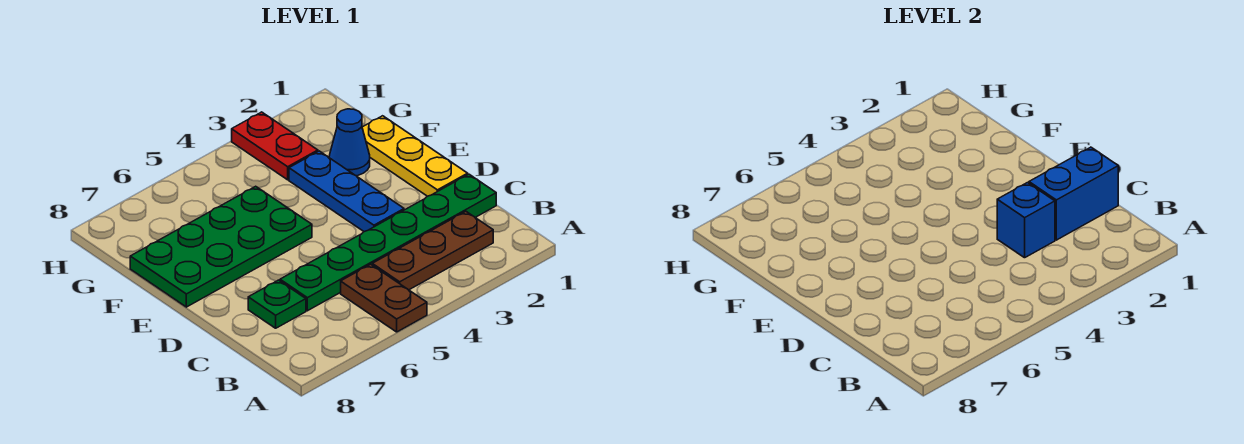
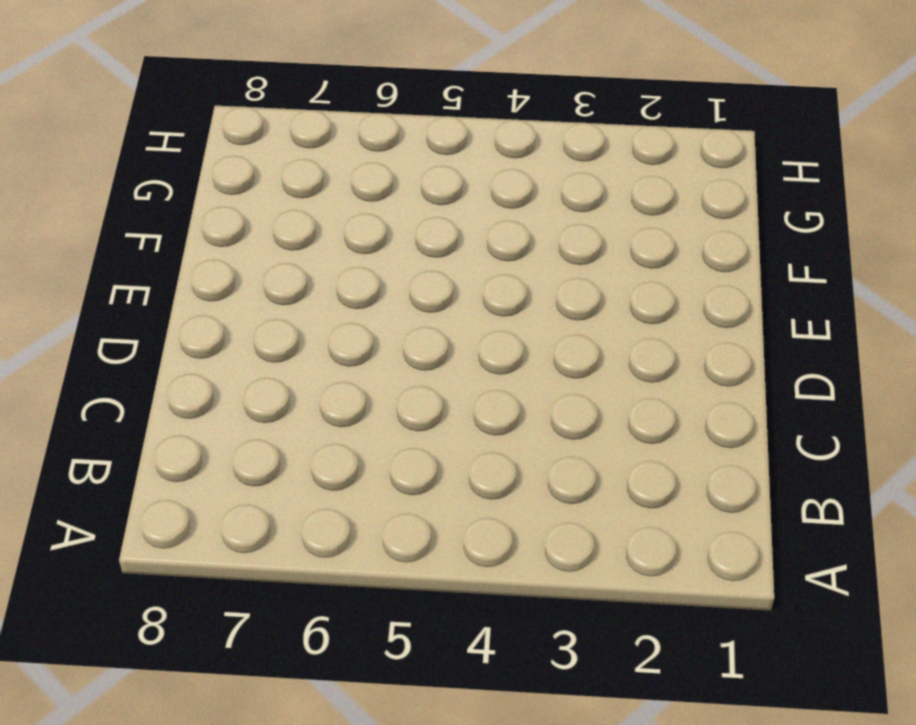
none -> brown plate A5:B5 level 1
none -> brown plate B2:B4 level 1

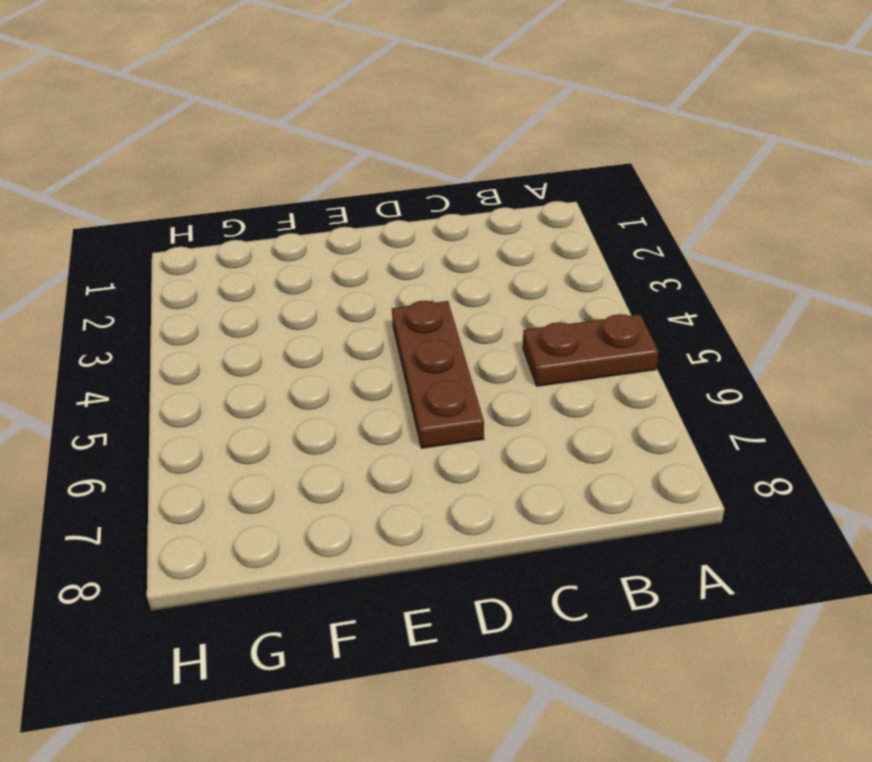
brown plate D4:D6 level 1 -> brown plate B2:B4 level 1
none -> green plate C1:C6 level 1
none -> green plate C7 level 1

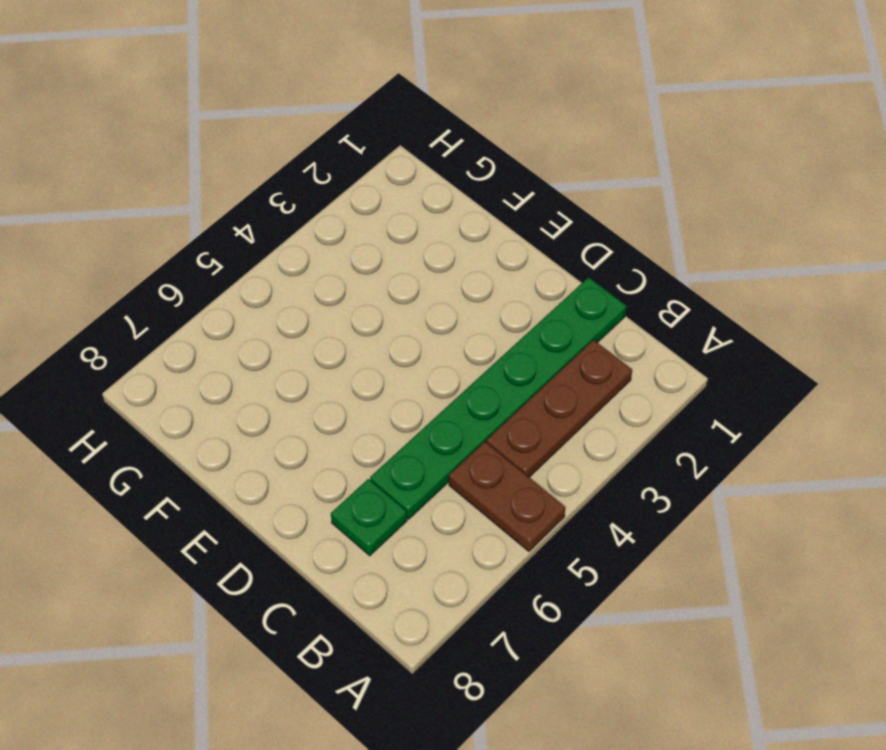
none -> yellow plate D1:F1 level 1
none -> blue plate D3:F3 level 1

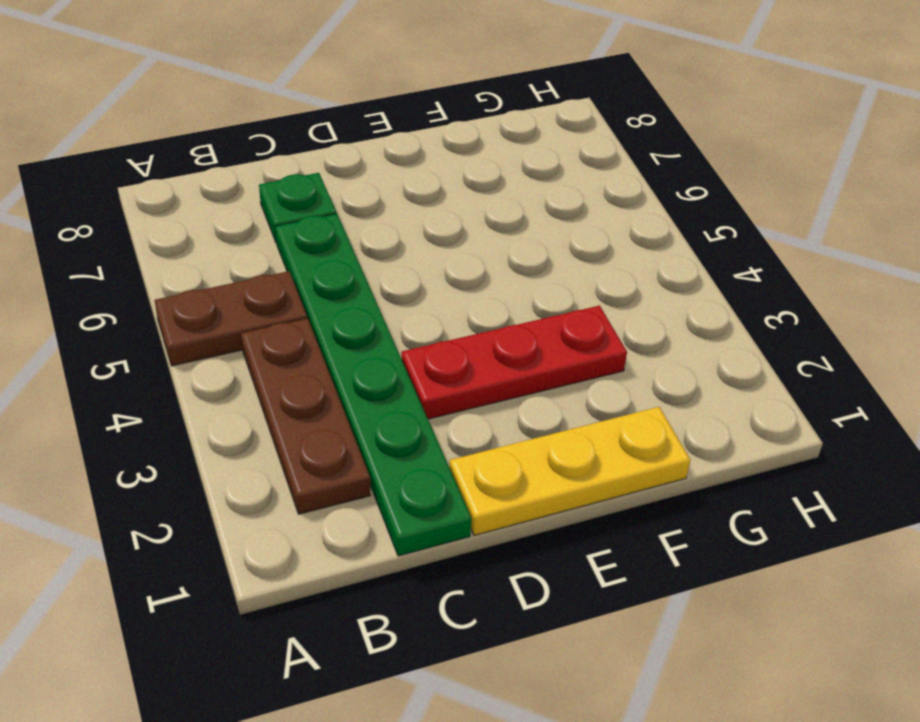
red plate D3:F3 level 1 -> blue plate D3:F3 level 1
none -> green plate E5:F8 level 1
none -> blue cone F2 level 1

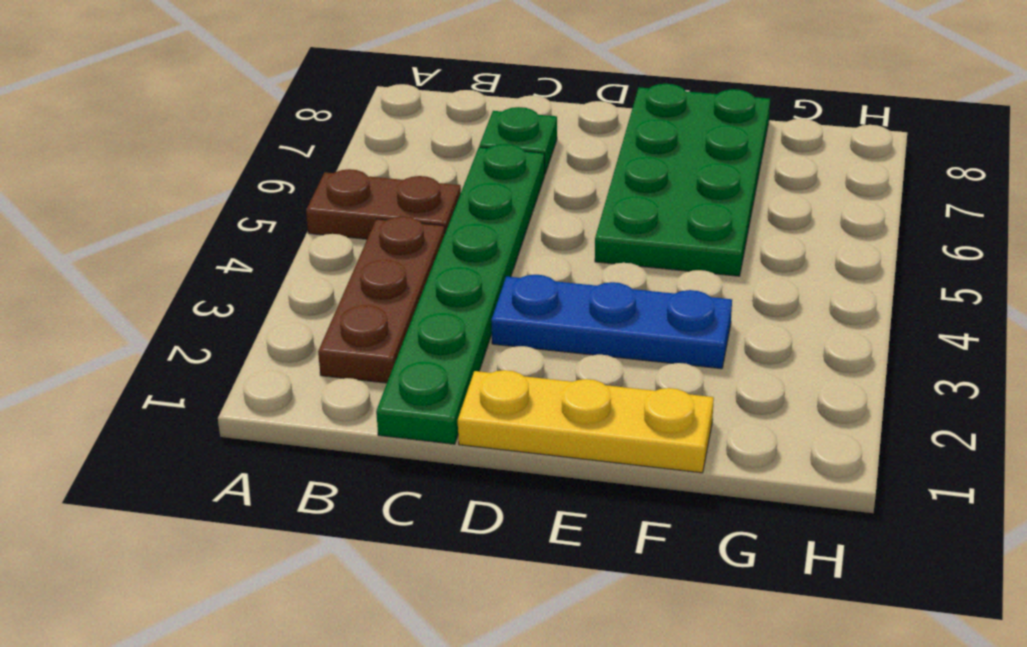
none -> blue cone F2 level 1
none -> red plate G3:H3 level 1

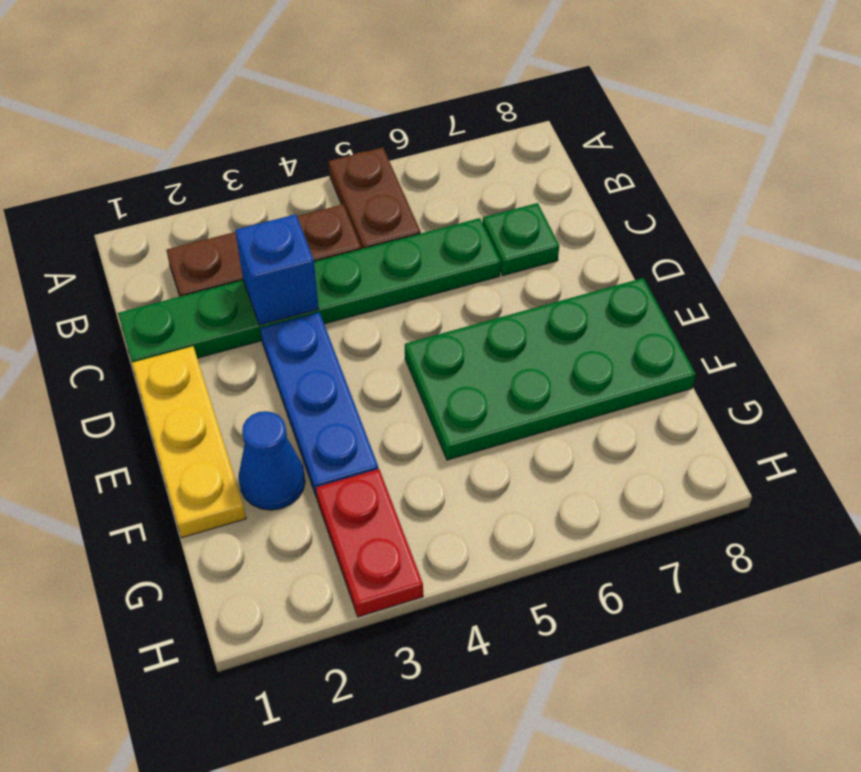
none -> blue brick C1:C2 level 2

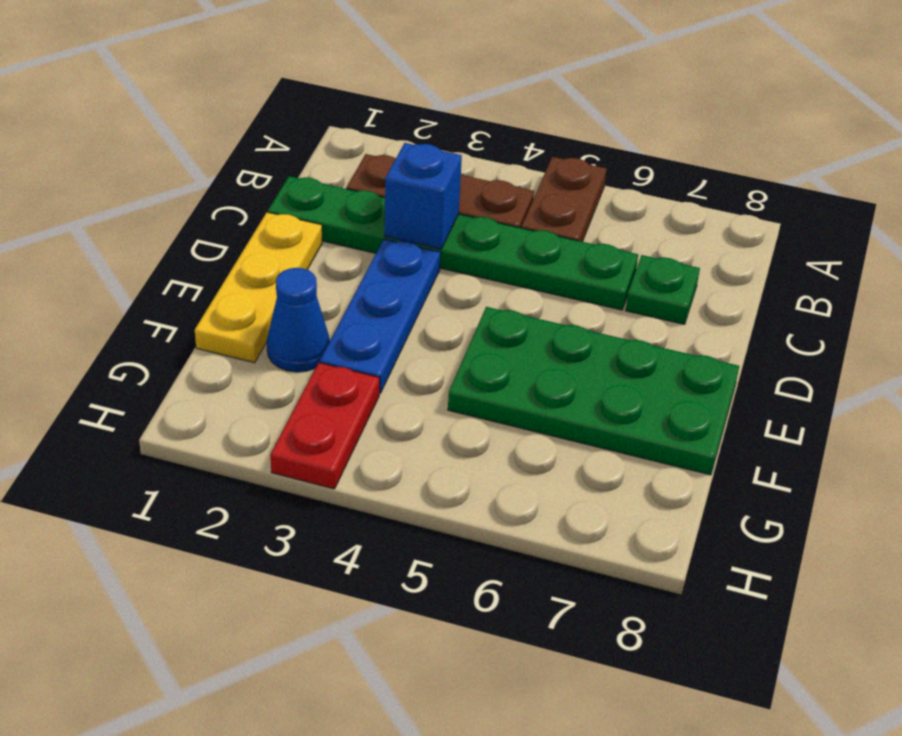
none -> blue brick C1:C2 level 2

